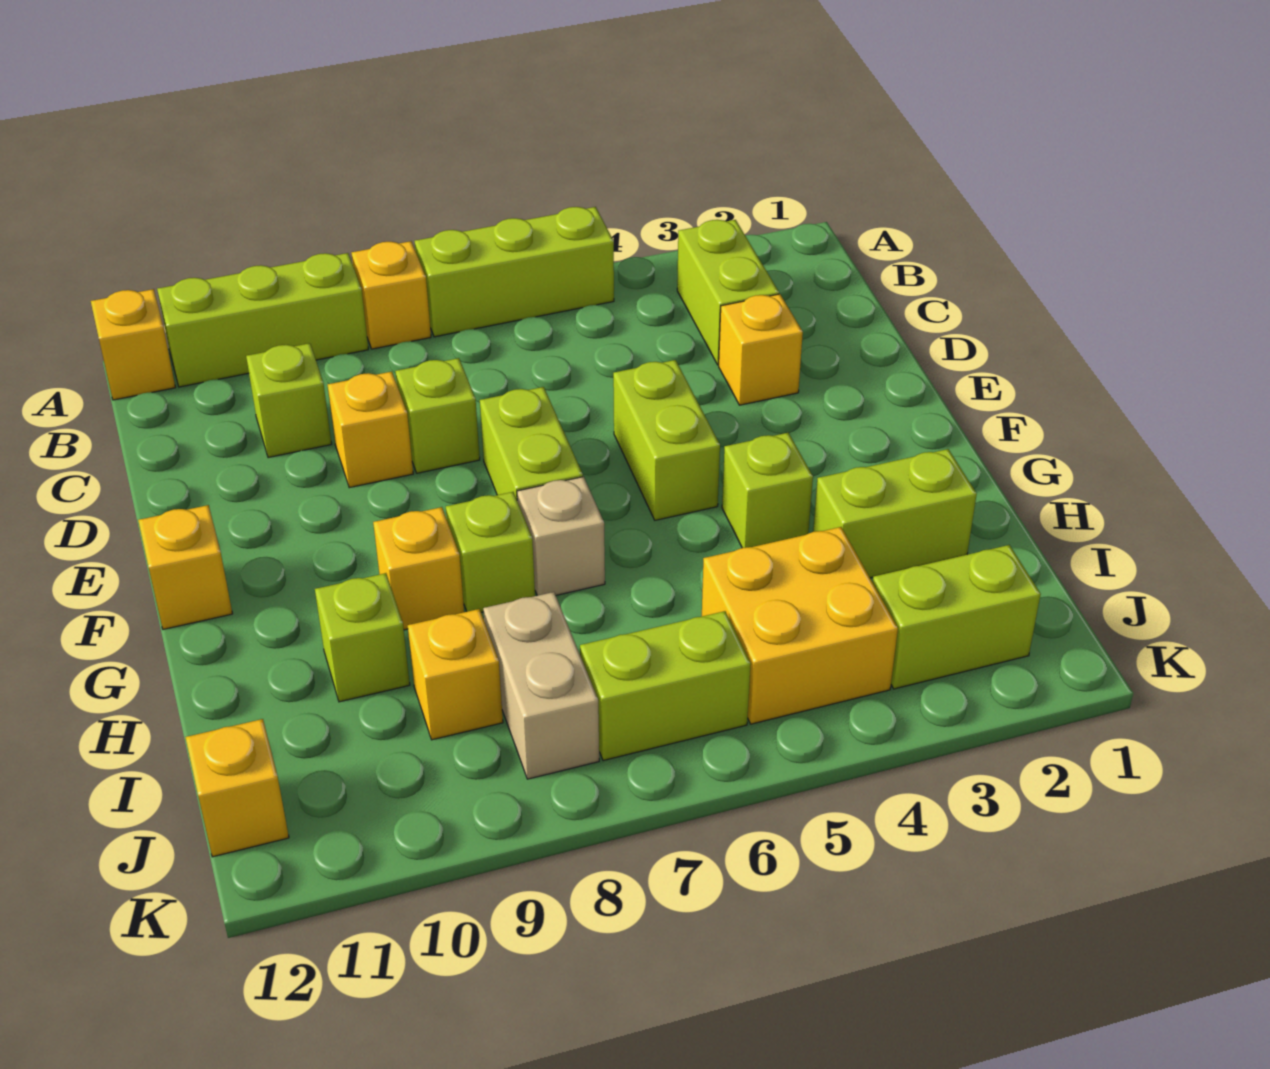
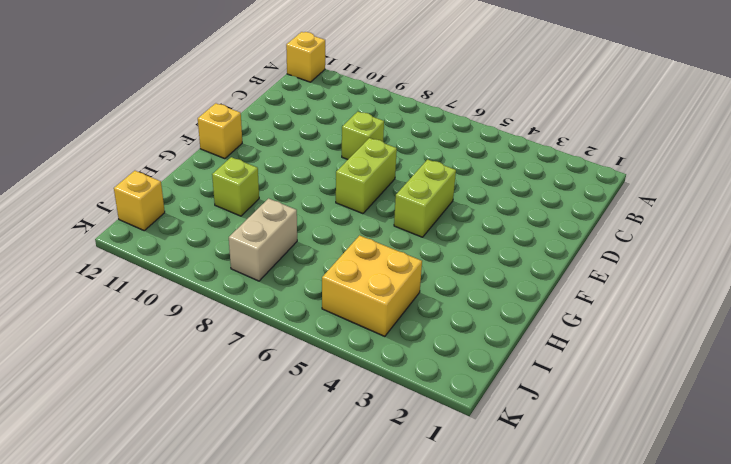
none -> lime brick A5:A7 level 1
none -> yellow brick A8 level 1
none -> lime brick A9:A11 level 1

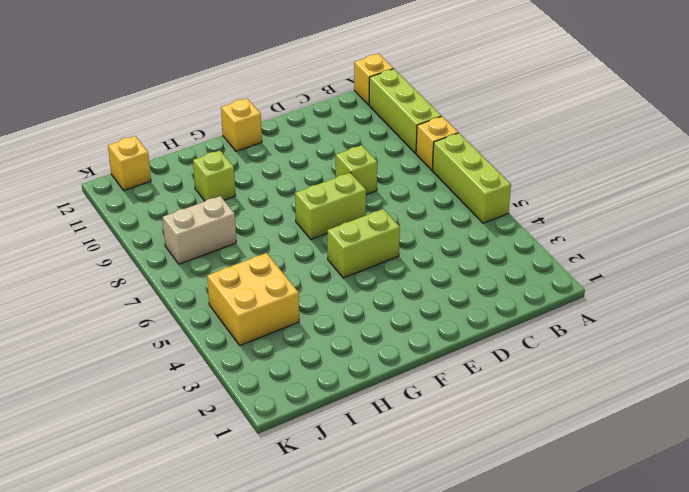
none -> lime brick B3:C3 level 1
none -> lime brick C10 level 1
none -> yellow brick D3 level 1

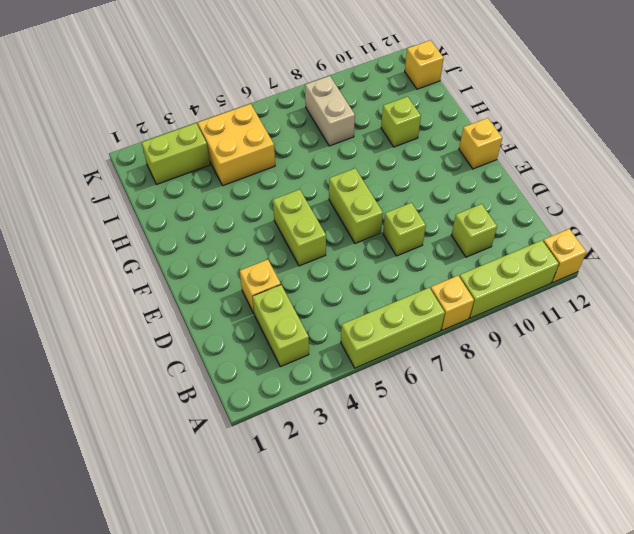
none -> yellow brick D9 level 1
none -> lime brick G4 level 1
none -> tan brick G7 level 1

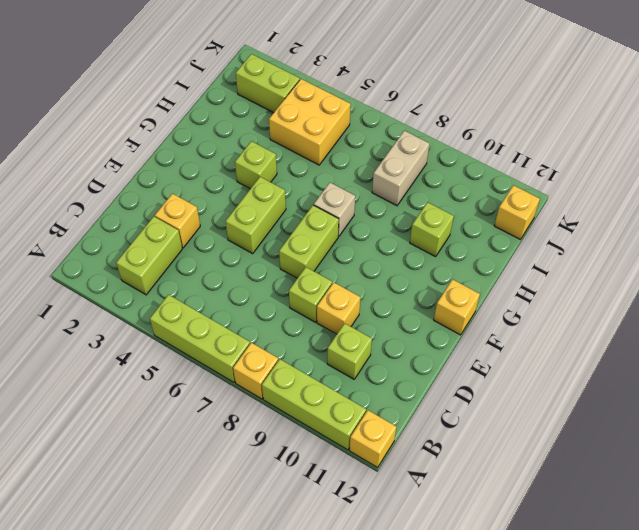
none -> lime brick G8 level 1
none -> yellow brick G9 level 1
none -> lime brick H2:H3 level 1

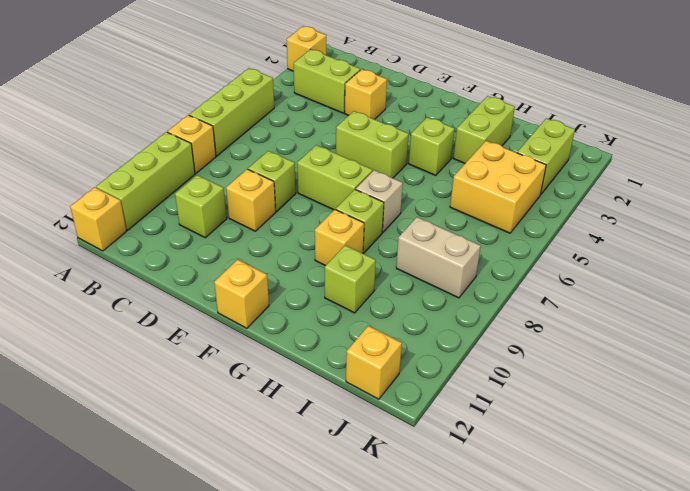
yellow brick A2 level 1 -> yellow brick I9 level 1
none -> lime brick J6:J7 level 1

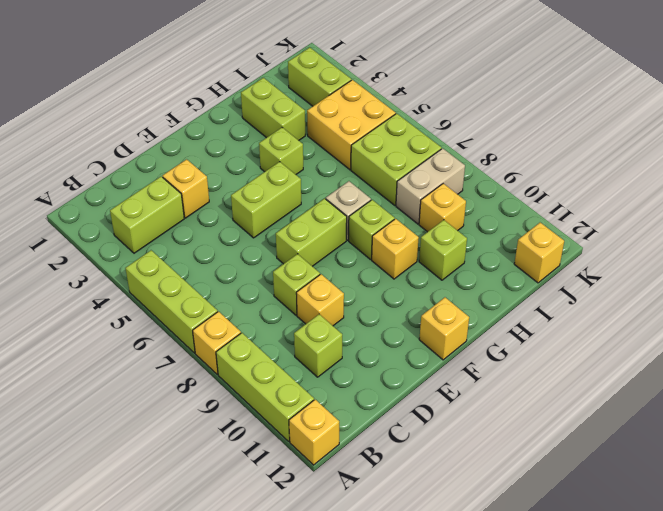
lime brick I6:J7 level 1 -> lime brick J6:J7 level 1

